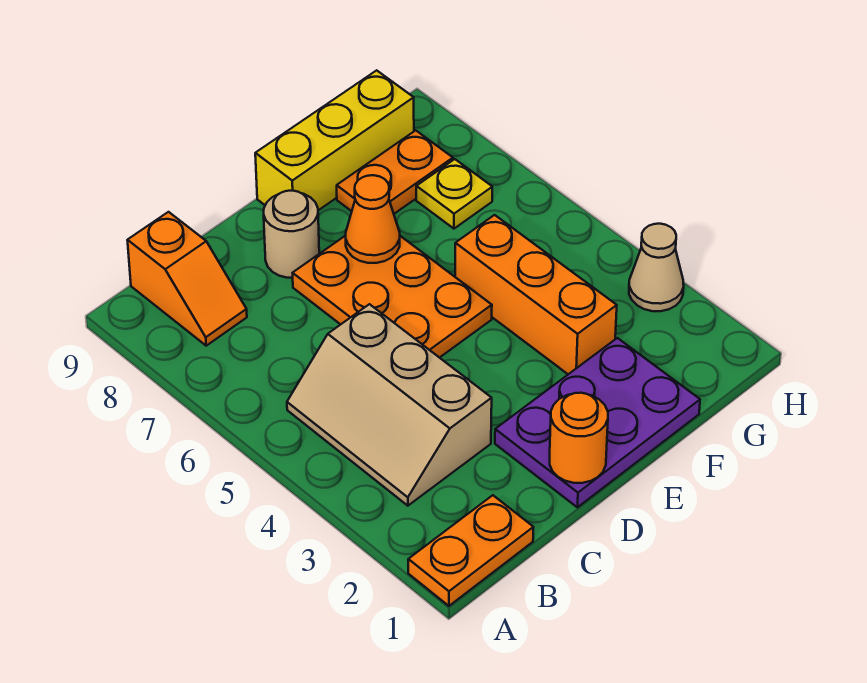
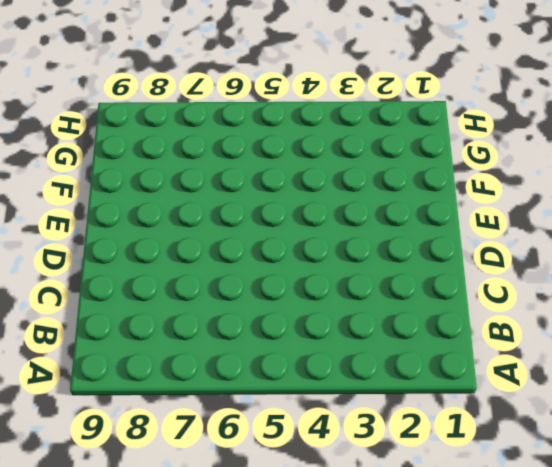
none -> orange plate A1:B1 level 1
none -> tan slope B3:C5 level 1 top C
none -> orange slope B8:B9 level 1 top 9

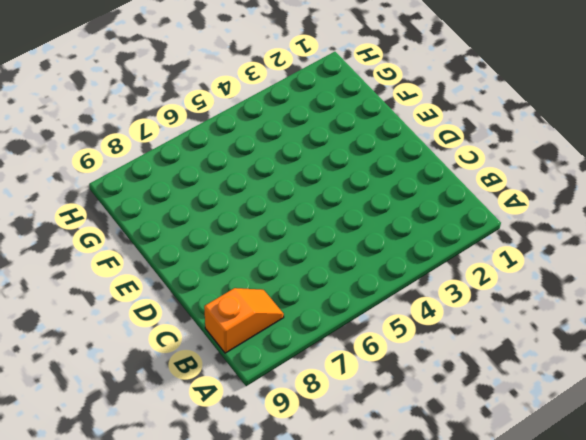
none -> orange plate A1:B1 level 1
none -> tan slope B3:C5 level 1 top C
none -> purple plate D1:F2 level 1

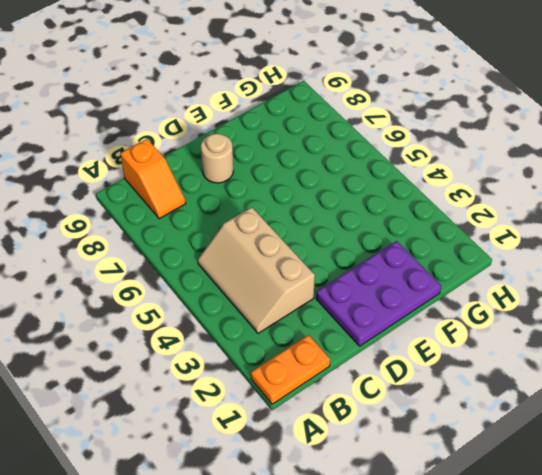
none -> orange plate D5:E7 level 1
none -> yellow brick E9:G9 level 1
none -> orange brick F3:F5 level 1

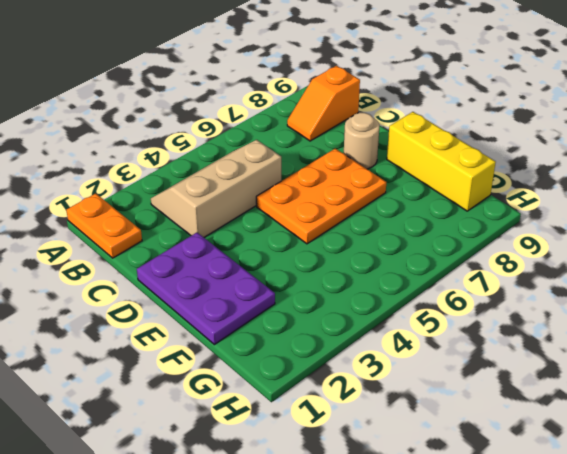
none -> orange brick F3:F5 level 1
none -> orange plate F8:G8 level 1
none -> yellow plate G7 level 1

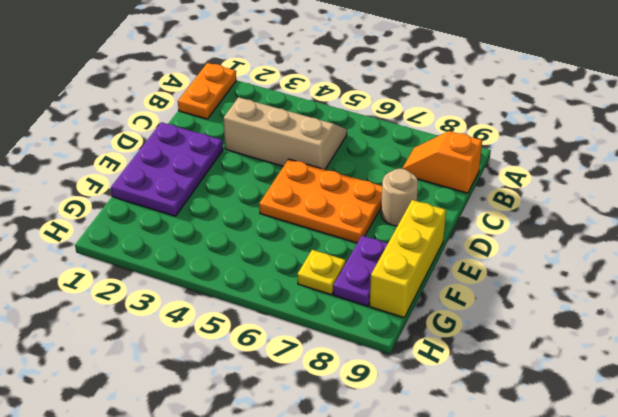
purple plate F8:G8 level 1 -> orange plate F8:G8 level 1
none -> orange brick F3:F5 level 1
none -> tan cone H3 level 1
none -> orange round brick D1 level 2

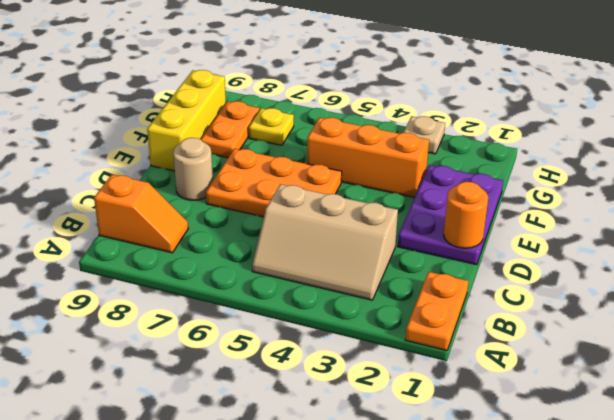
tan plate H3 level 1 -> tan cone H3 level 1
none -> orange cone E7 level 2

